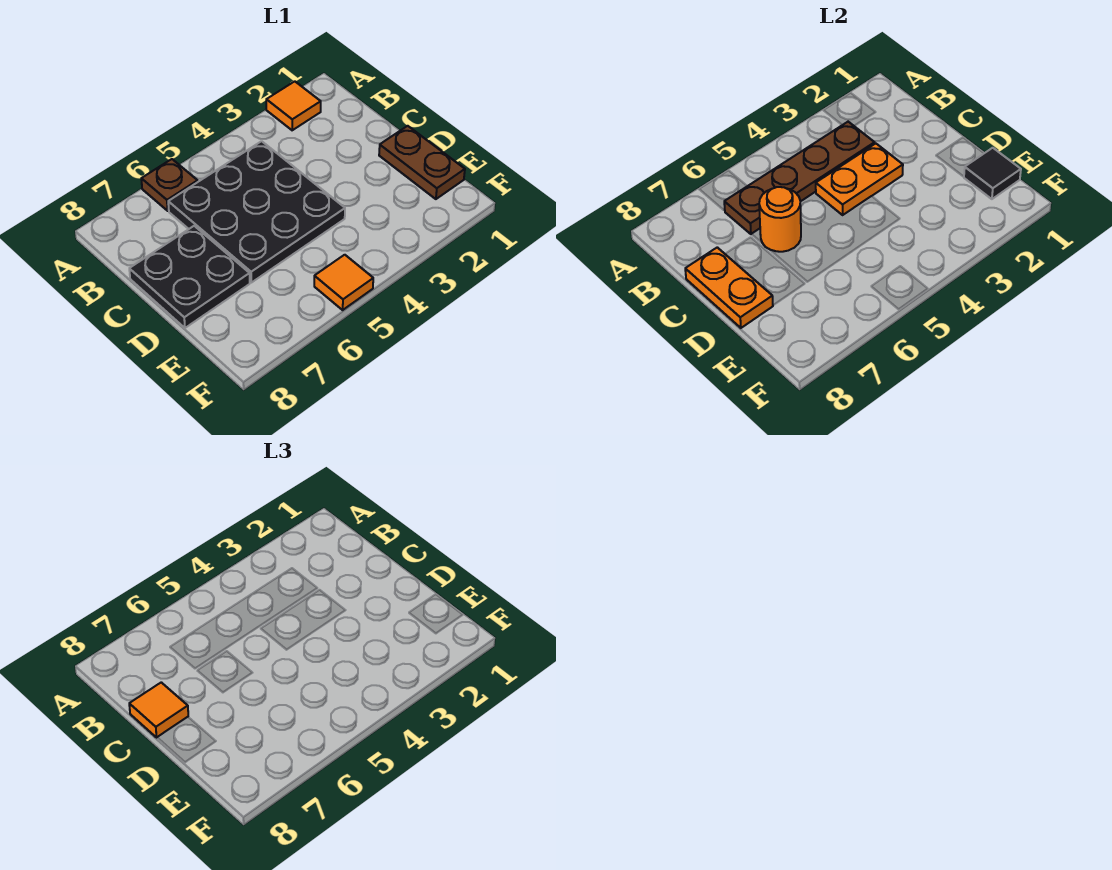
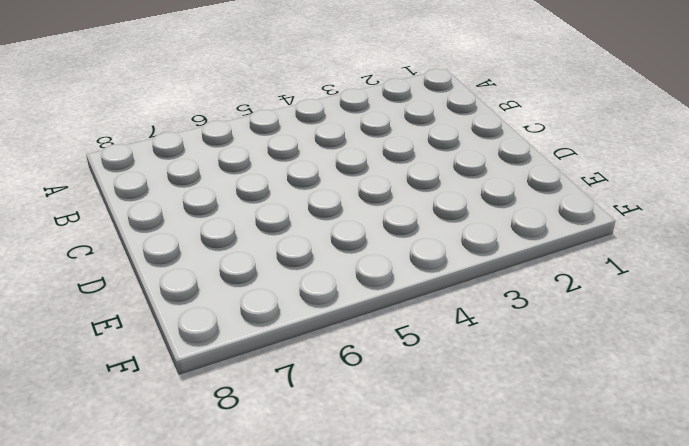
none -> orange tile A2 level 1
none -> brown plate A6 level 1
none -> black plate B4:D6 level 1

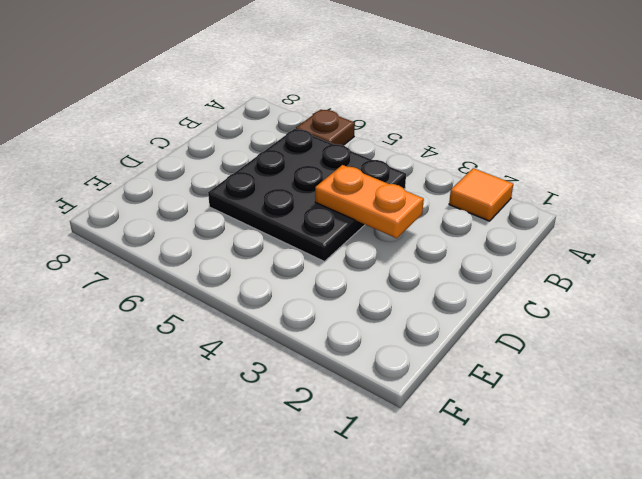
none -> black plate C7:D8 level 1
none -> brown plate D1:E1 level 1
none -> orange tile F5 level 1

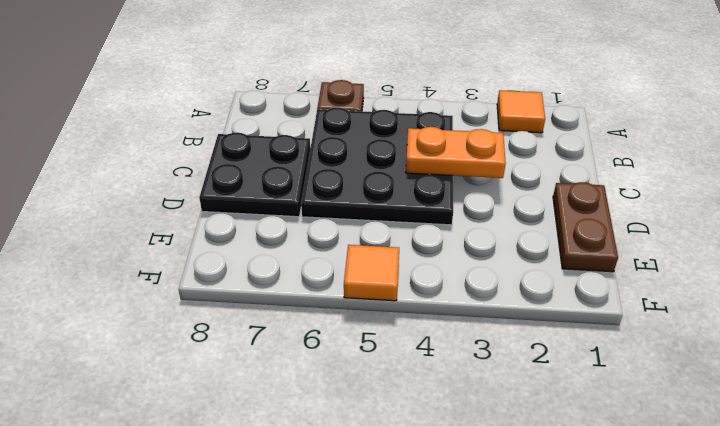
none -> brown plate B3:B6 level 2
none -> orange round brick C6 level 2
none -> orange plate C8:D8 level 2

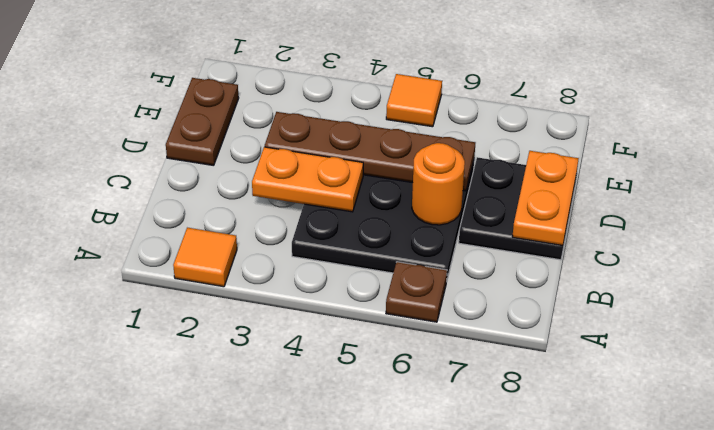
brown plate D3:D6 level 2 -> brown plate B3:B6 level 2
none -> black tile E1 level 2
none -> orange tile C8 level 3

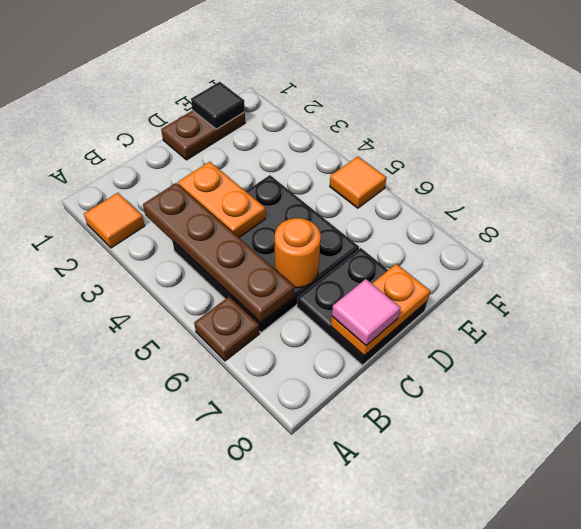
pink tile C8 level 3 -> orange tile C8 level 3

